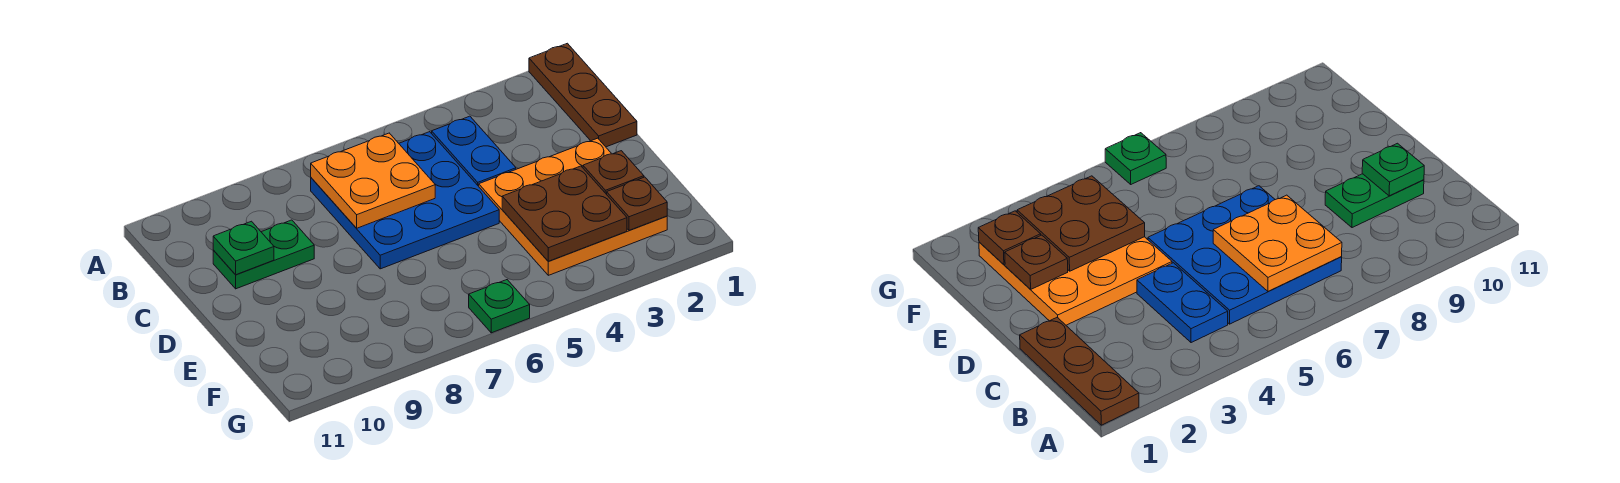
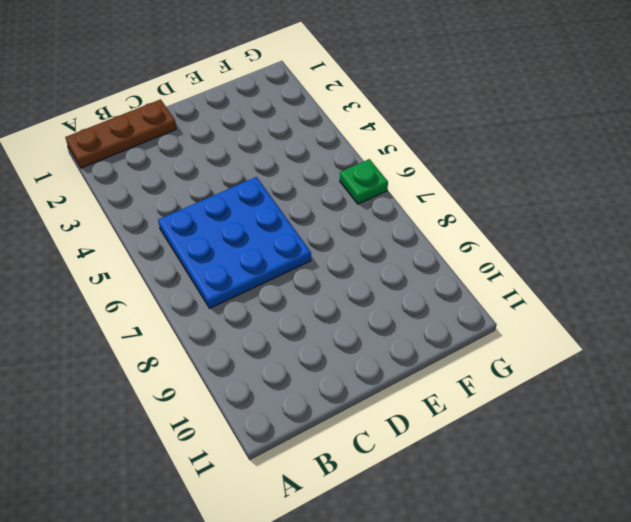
none -> blue plate B4:C4 level 1
none -> green plate C9:C10 level 1

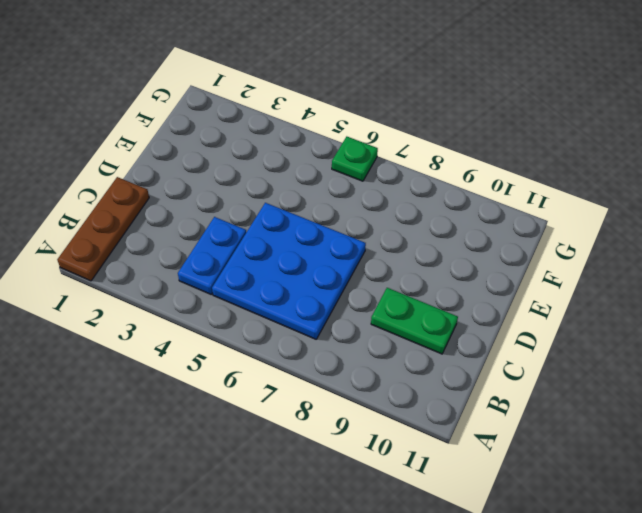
none -> orange plate D2:F4 level 1
none -> orange plate B6:C7 level 2

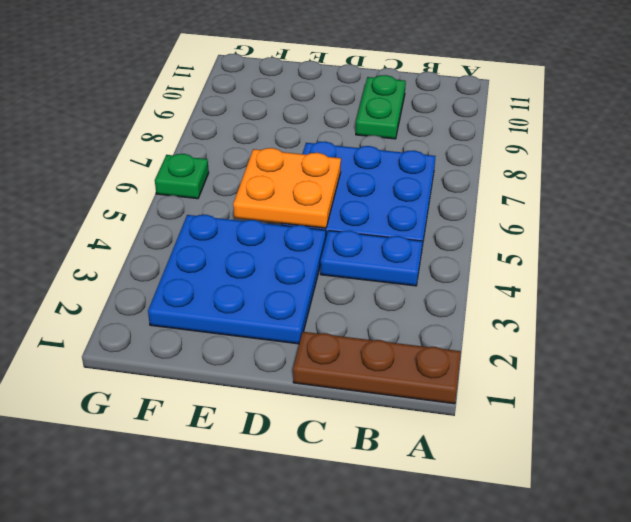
blue plate D2:F4 level 1 -> orange plate D2:F4 level 1
orange plate D5:E6 level 2 -> orange plate B6:C7 level 2
none -> green plate C10 level 2
none -> brown plate E2 level 2

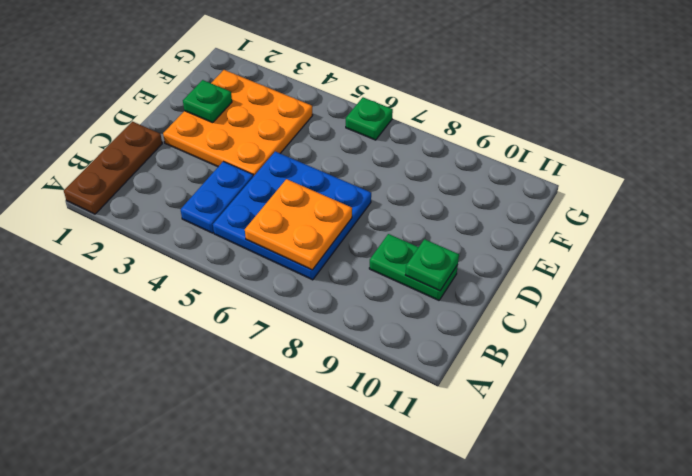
green plate E2 level 2 -> brown plate E2 level 2
none -> brown plate E3:F4 level 2
none -> brown plate F2 level 2

